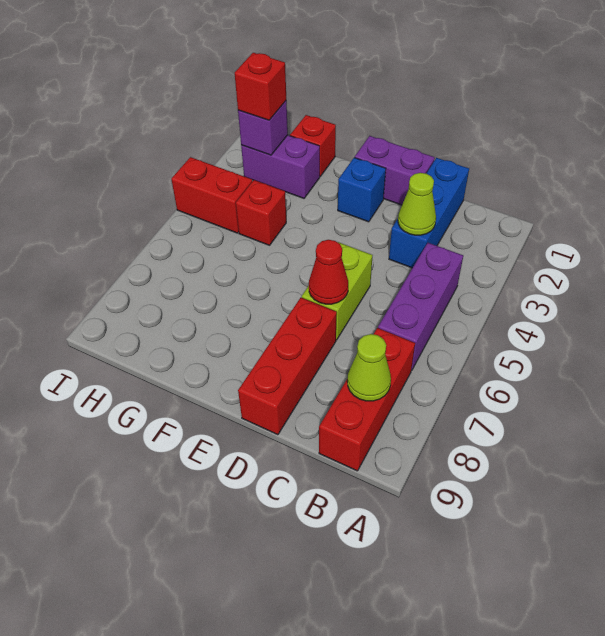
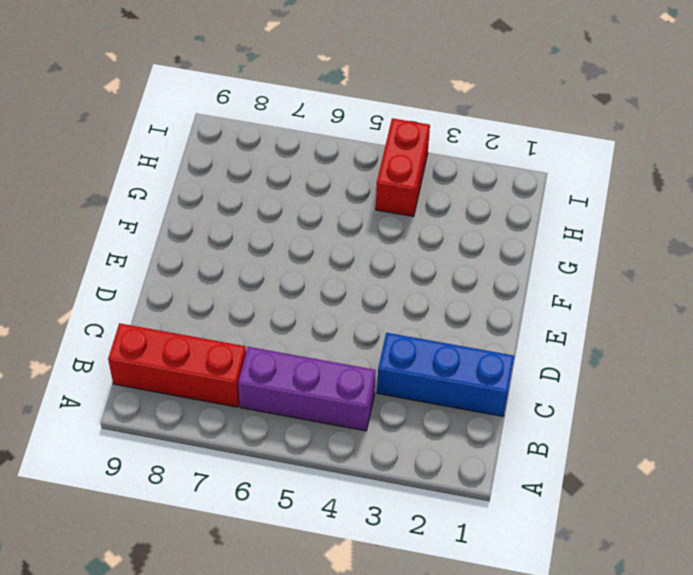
none -> purple brick D1:E1 level 1
none -> lime brick D5:D6 level 1
none -> red brick D7:D9 level 1

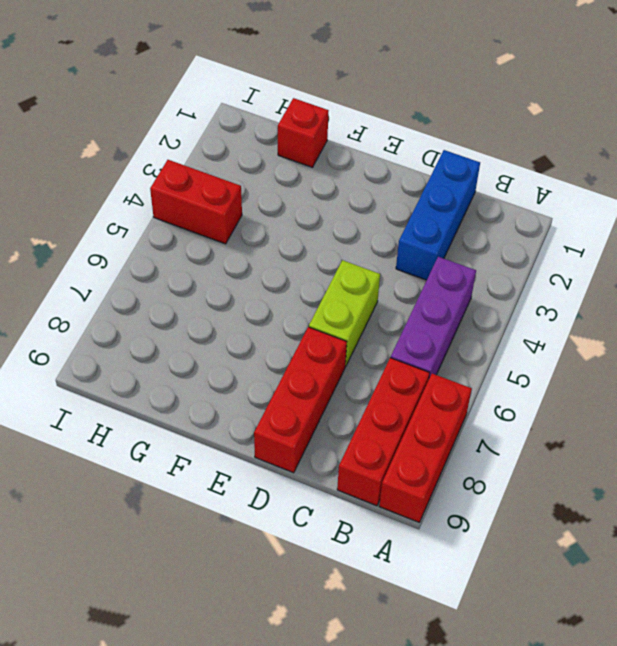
red brick A7:A9 level 1 -> none
none -> purple brick D1:E1 level 1
none -> blue brick E2 level 1
none -> purple brick G2:H2 level 1

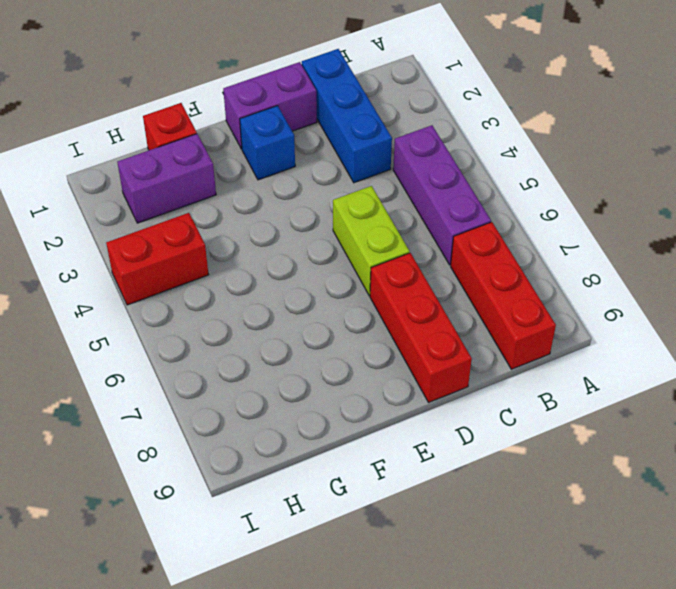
none -> red brick G4 level 1
none -> lime cone B8 level 2
none -> lime cone C3 level 2

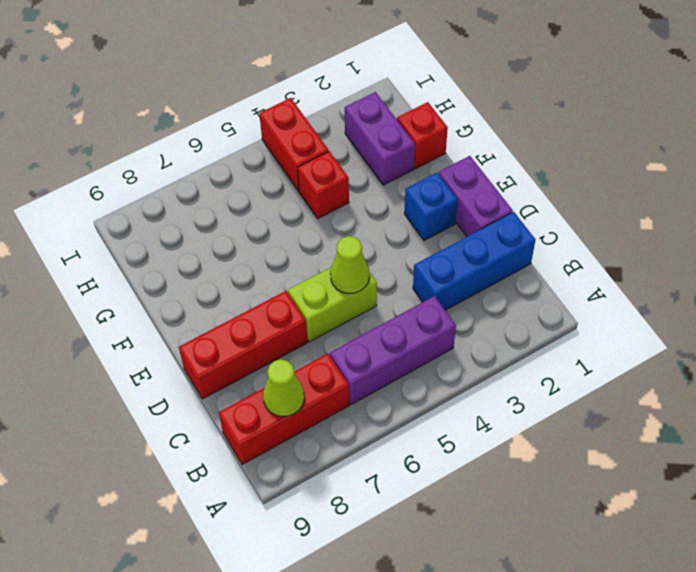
lime cone D5 level 2 -> lime cone C3 level 2
none -> red cone D6 level 2
none -> purple brick H2 level 2
none -> red brick H2 level 3

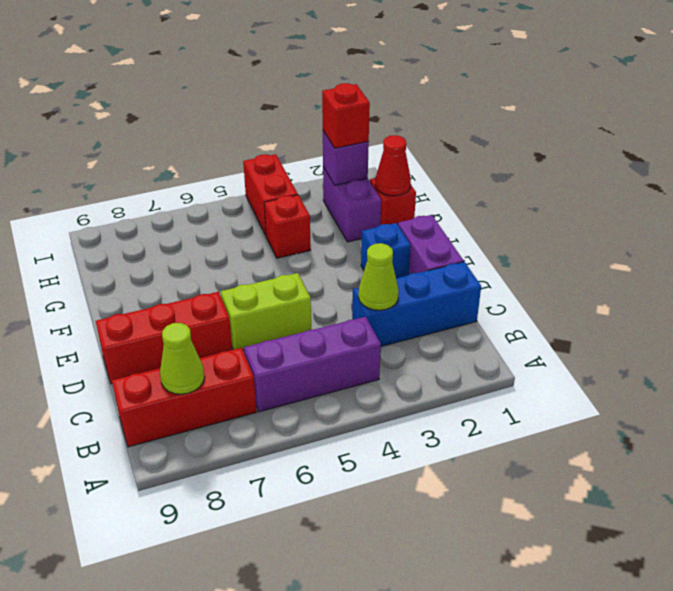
red cone G1 level 2 -> red cone D6 level 2

